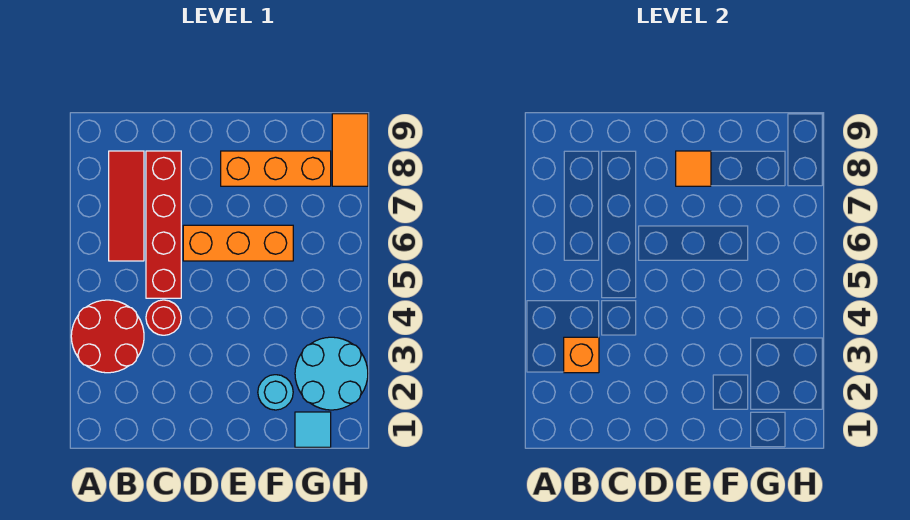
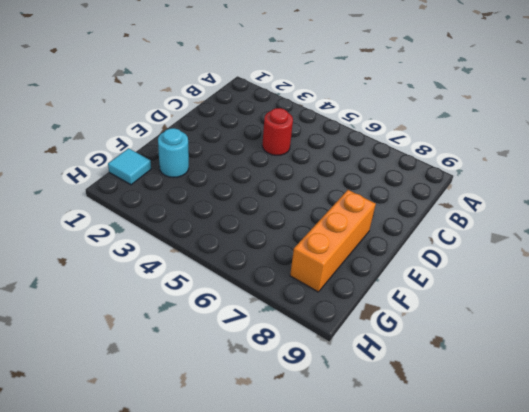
none -> red round brick A3:B4 level 1
none -> red tile B6:B8 level 1
none -> red brick C5:C8 level 1

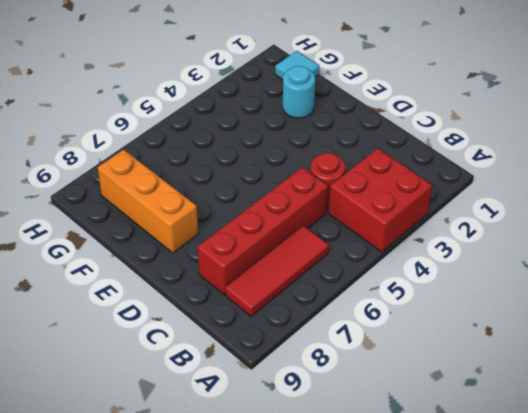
red brick A3:B4 level 1 -> red round brick A3:B4 level 1
none -> orange brick D6:F6 level 1
none -> cyan round brick G2:H3 level 1
none -> orange tile H8:H9 level 1

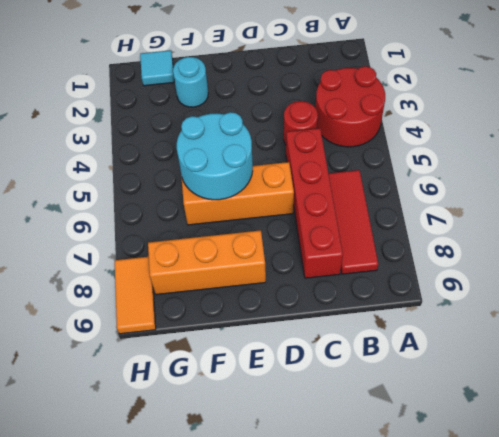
cyan round brick E5:F6 level 2 -> cyan round brick G2:H3 level 1
none -> orange brick B3 level 2
none -> orange tile E8 level 2

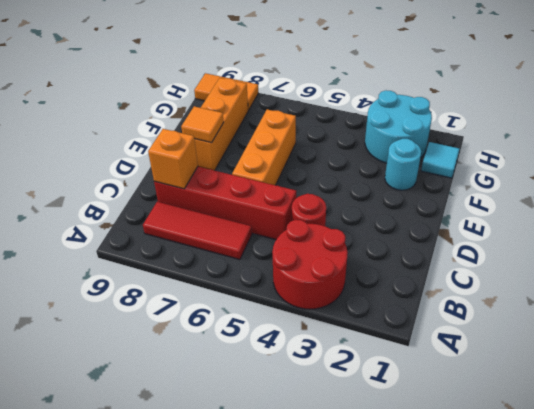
orange brick C8 level 2 -> orange brick B3 level 2

